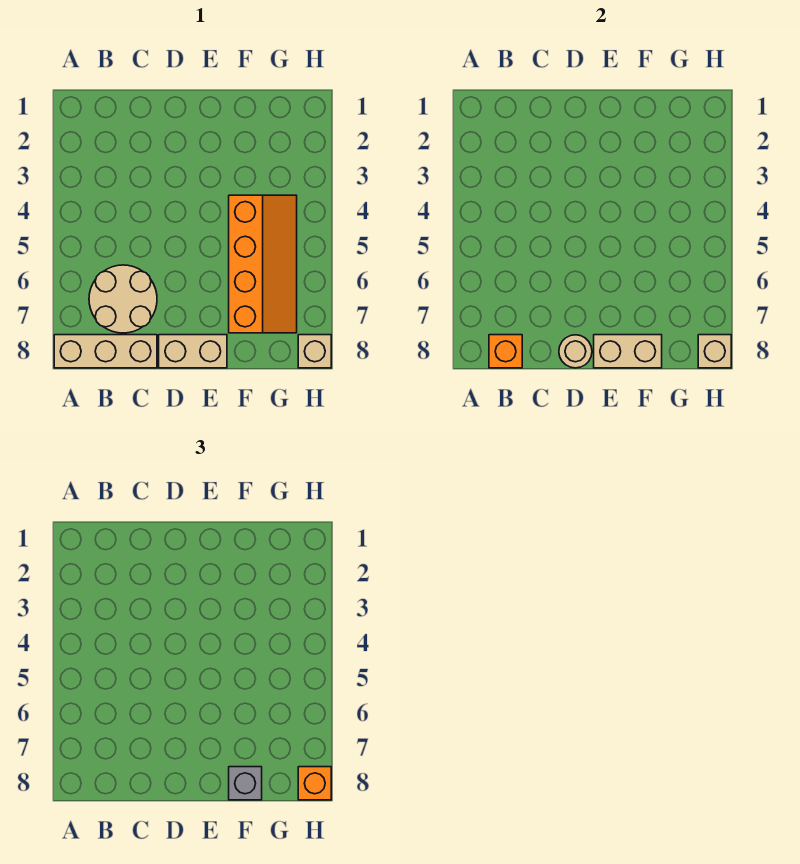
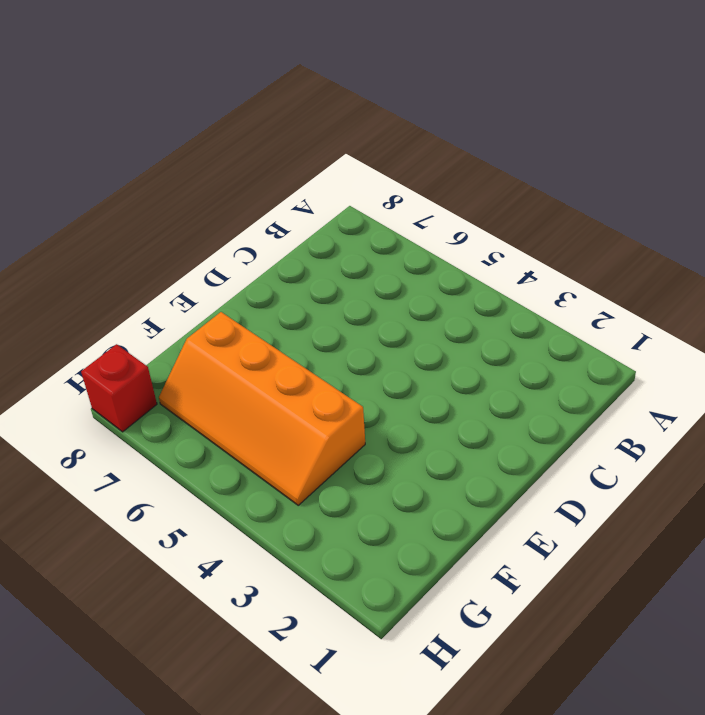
red brick H8 level 1 -> tan brick H8 level 1
none -> tan brick A8:C8 level 1
none -> tan round brick B6:C7 level 1

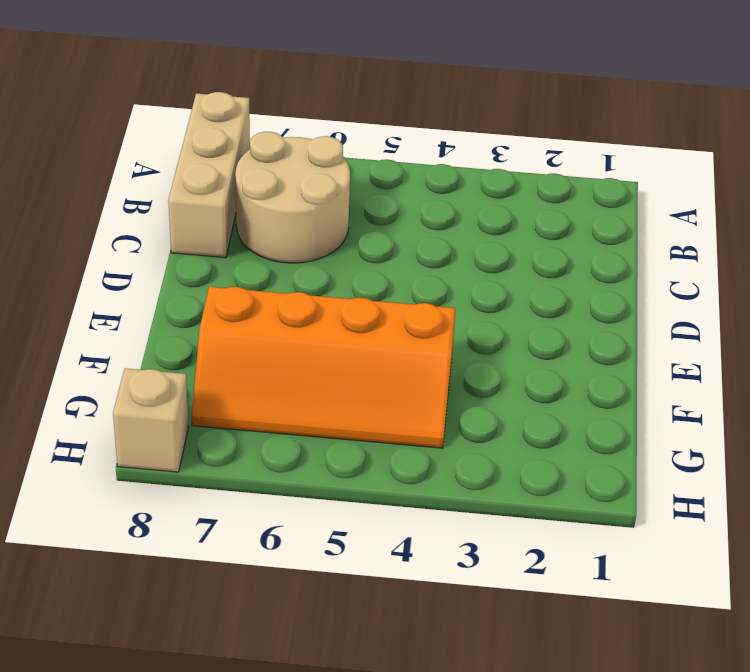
none -> tan brick D8:E8 level 1
none -> orange brick B8 level 2

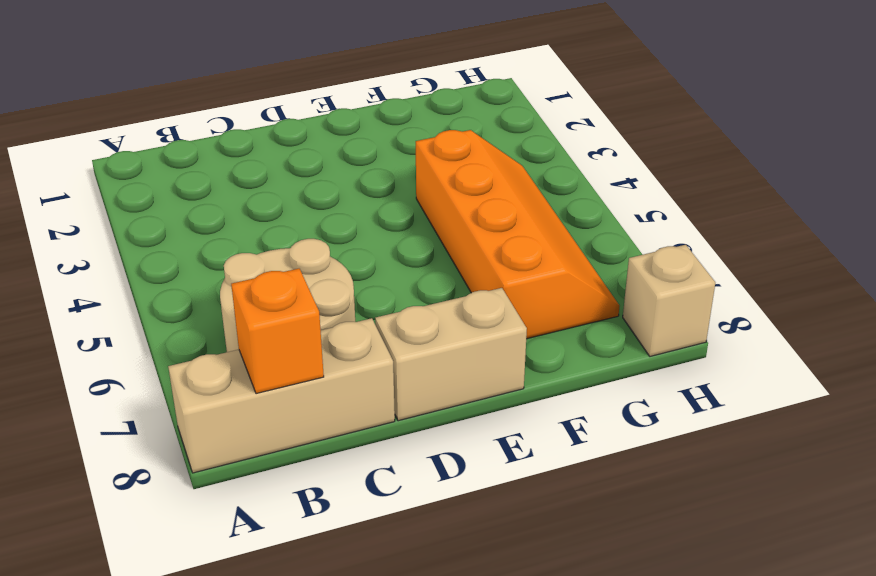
none -> tan round brick D8 level 2
none -> tan brick E8:F8 level 2

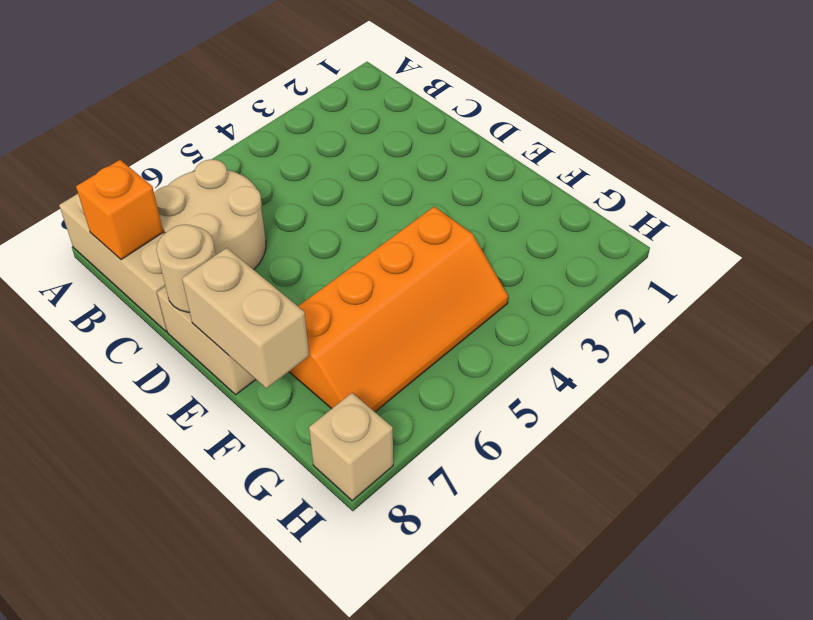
none -> tan brick H8 level 2
none -> grey brick F8 level 3

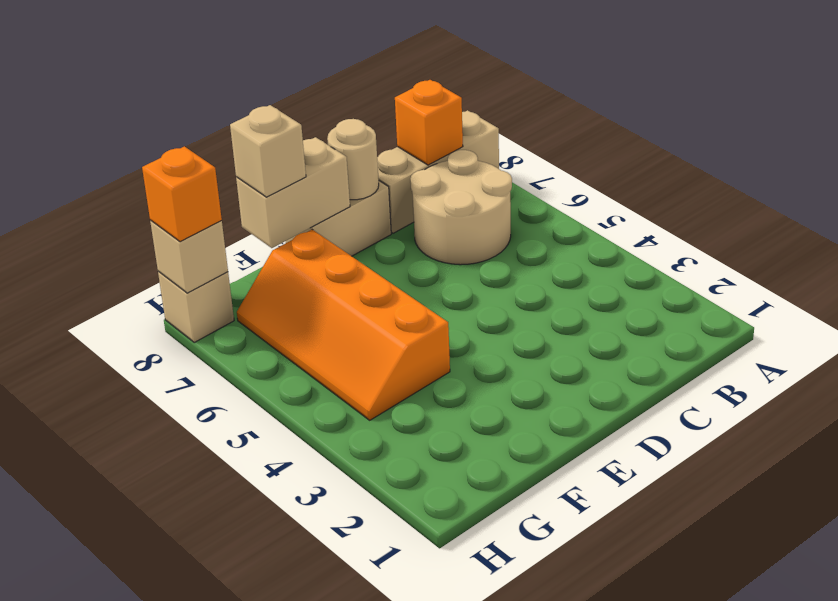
tan brick F8 level 3 -> grey brick F8 level 3

